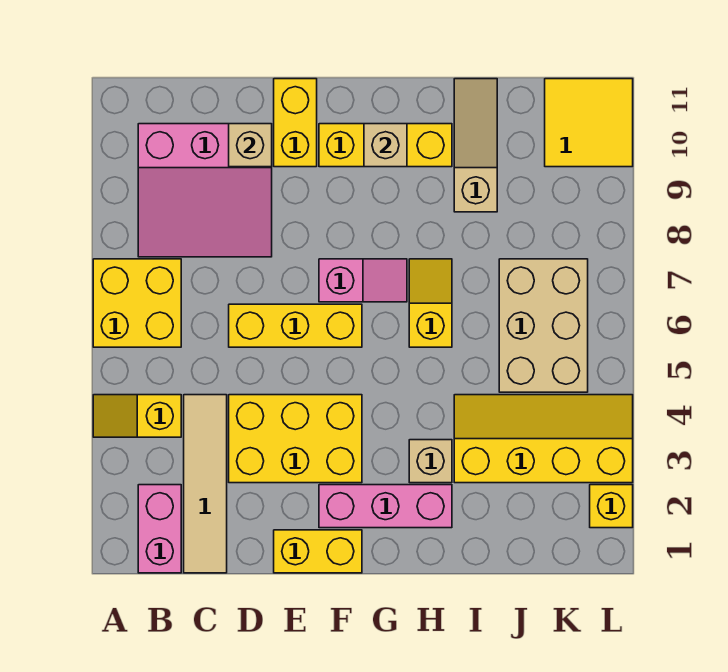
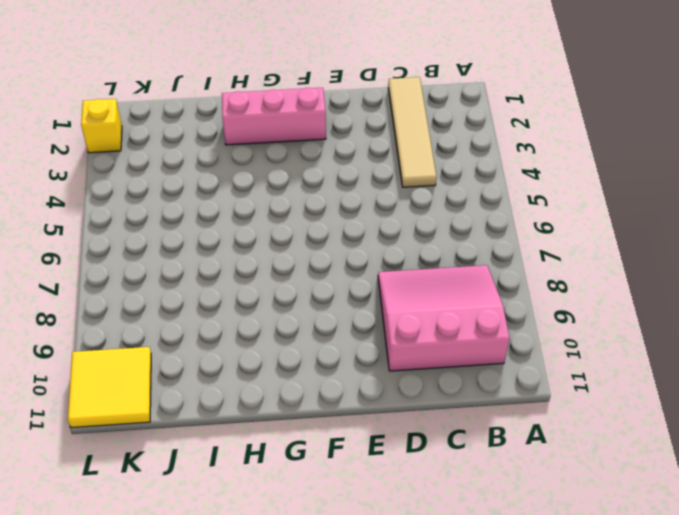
none -> yellow slope A4:B4 level 1 top B
none -> yellow brick A6:B7 level 1
none -> pink brick B1:B2 level 1

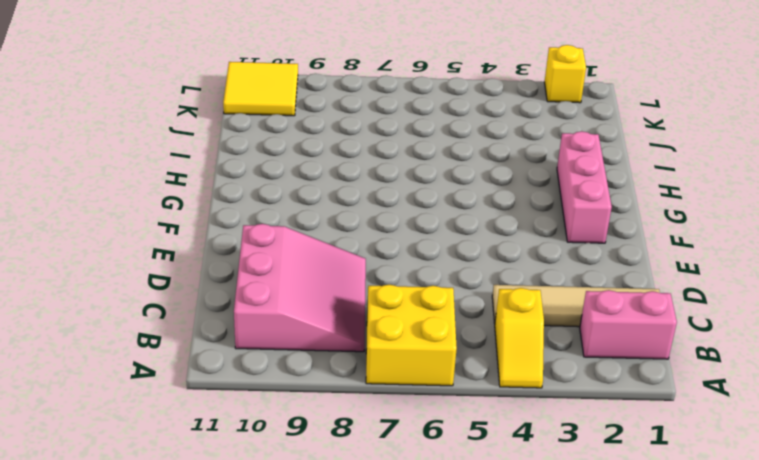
none -> yellow brick D3:F4 level 1
none -> yellow brick D6:F6 level 1
none -> yellow brick E1:F1 level 1

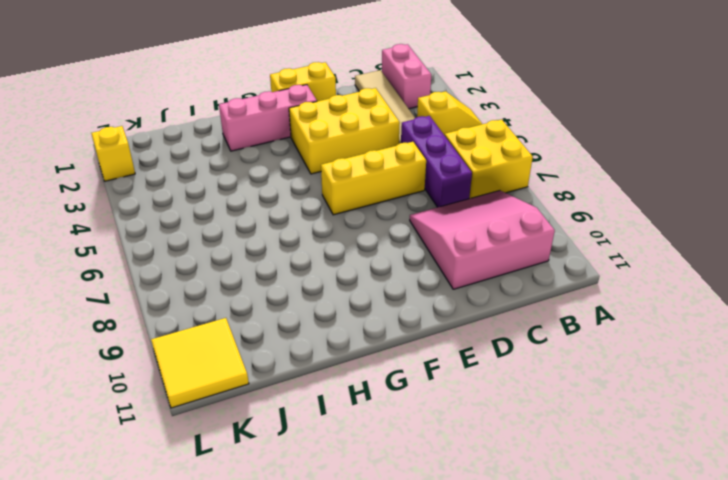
purple brick C5:C7 level 1 -> none
none -> yellow brick E10:E11 level 1
none -> pink slope F7:G7 level 1 top F
none -> yellow brick F10:H10 level 1

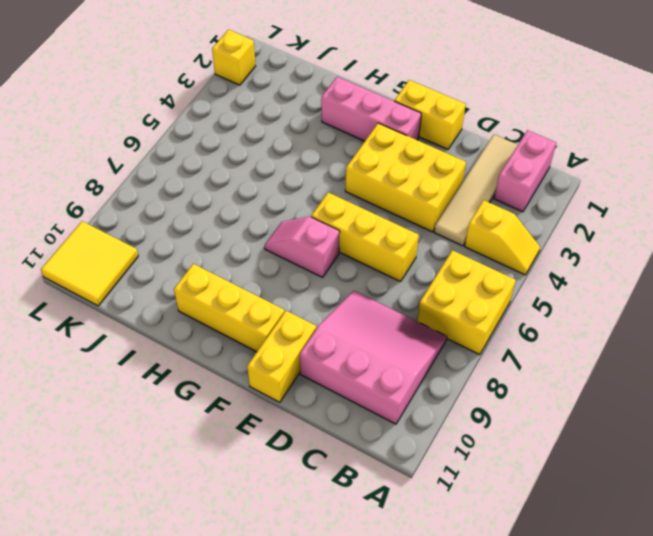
none -> tan brick H3 level 1
none -> yellow slope H6:H7 level 1 top 6
none -> yellow slope I3:L4 level 1 top 3

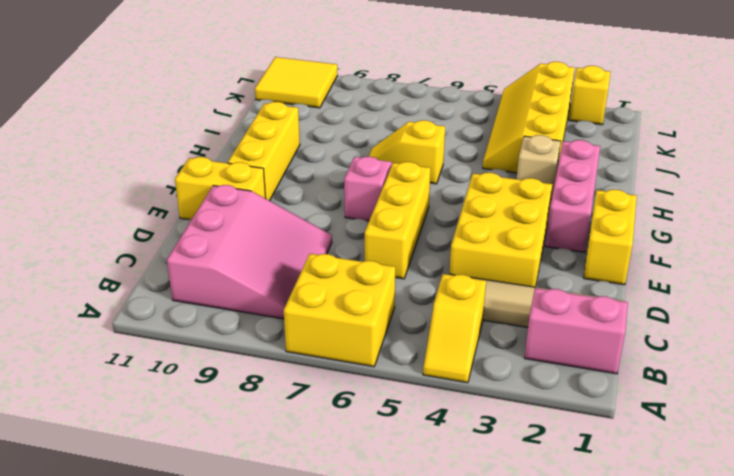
none -> tan slope I9:I11 level 1 top 9
none -> tan brick J5:K7 level 1
none -> tan brick D10 level 2

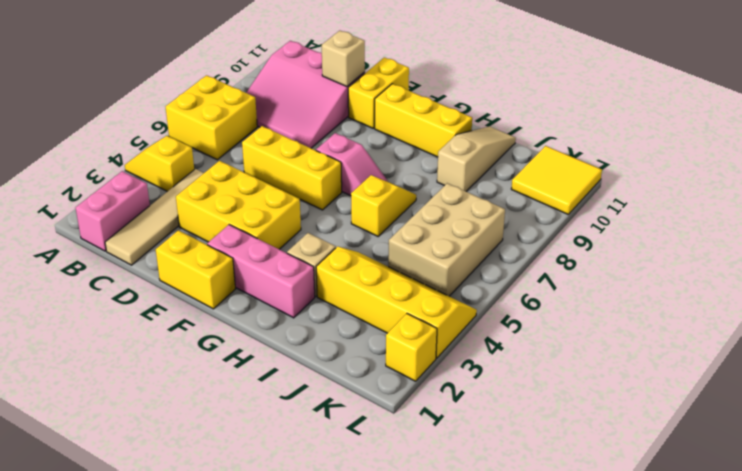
none -> tan brick G10 level 2

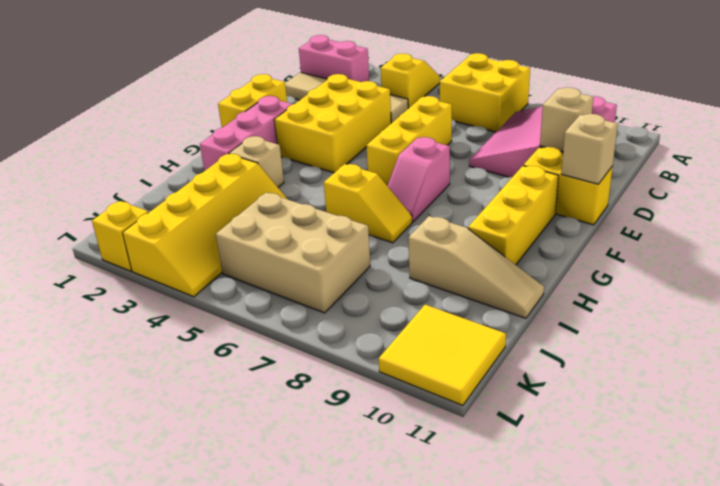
tan brick E11 level 2 -> tan brick G10 level 2

